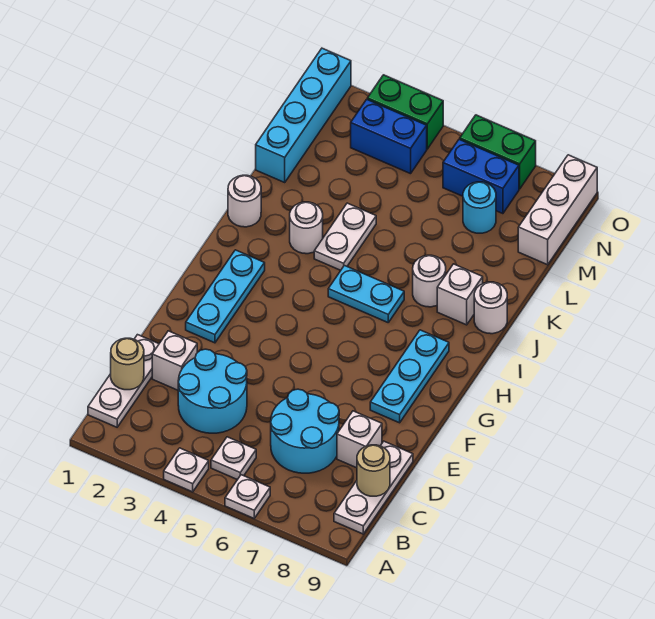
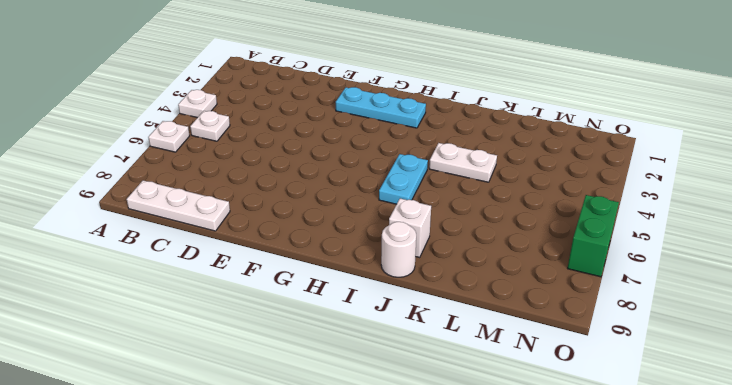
none -> white plate B1:D1 level 1
none -> cyan round brick C3:D4 level 1
none -> cyan round brick C6:D7 level 1

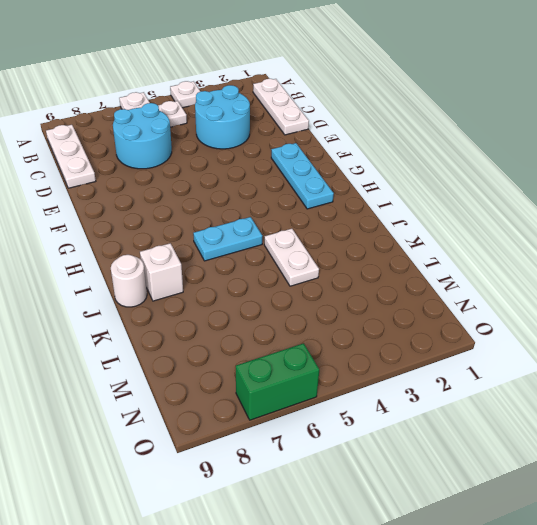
none -> white brick D2 level 1
none -> white brick D8 level 1
none -> cyan plate F8:H8 level 1

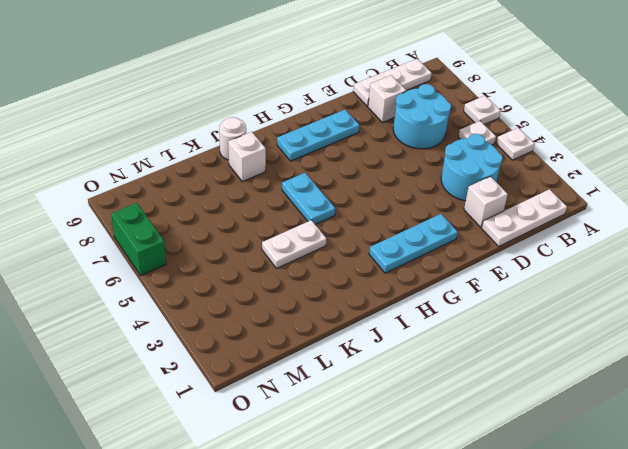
none -> white round brick J1 level 1
none -> white round brick J3 level 1
none -> white round brick J7 level 1

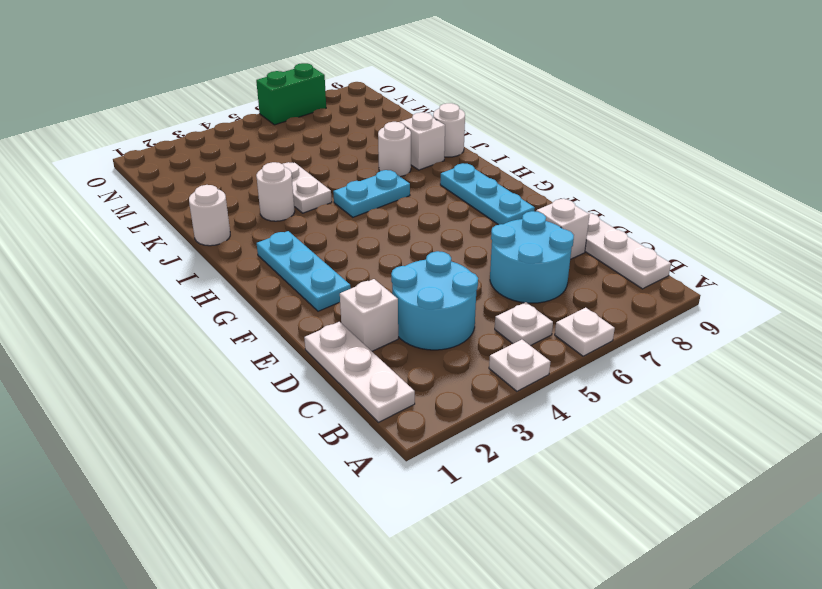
none -> cyan brick L1:O1 level 1
none -> cyan round brick M7 level 1
none -> white brick M9:O9 level 1

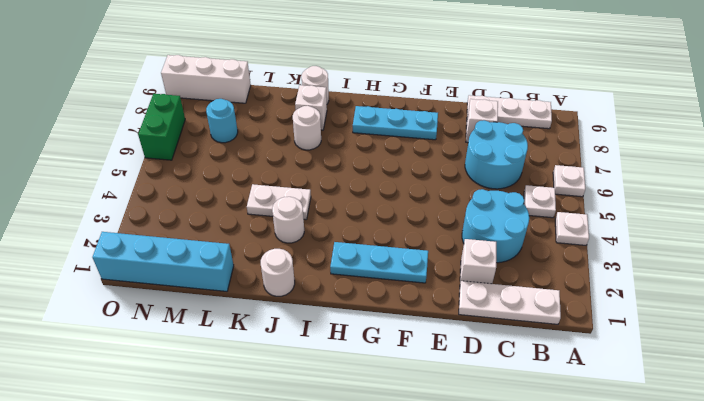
none -> cyan plate I5:I6 level 1
none -> blue brick N3:N4 level 1
none -> blue brick N6:N7 level 1

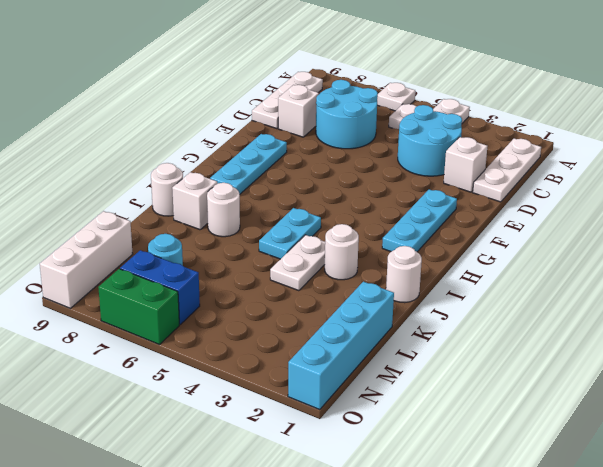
cyan plate I5:J5 level 1 -> cyan plate I5:I6 level 1
none -> blue brick N3:N4 level 1
none -> green brick O3:O4 level 1
none -> tan round brick C1 level 2

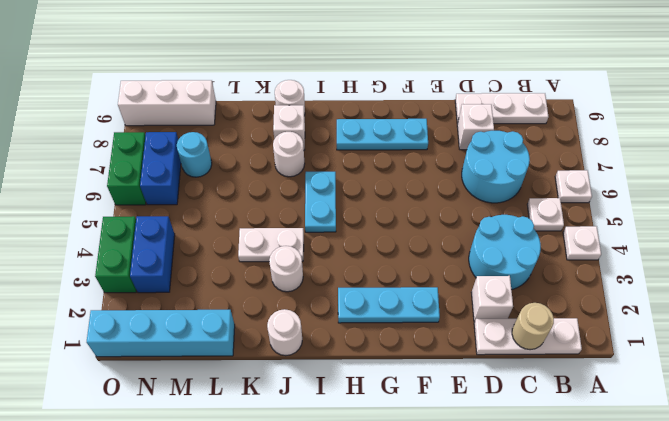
none -> tan round brick C9 level 2

